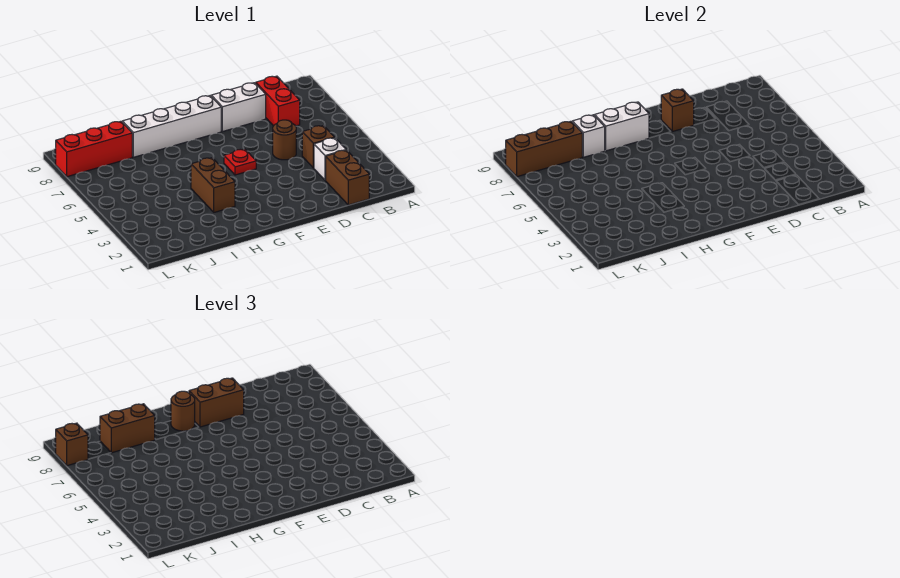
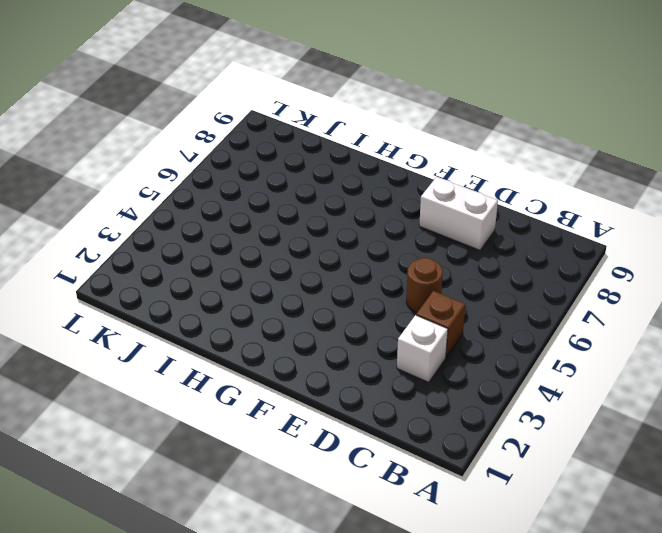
none -> brown brick C1:C2 level 1
none -> red brick C7:C8 level 1
none -> red plate F5 level 1

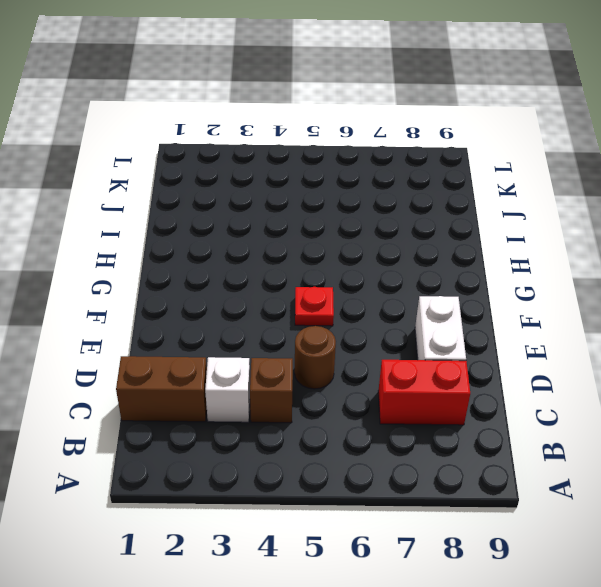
none -> white brick F8:I8 level 1
none -> brown brick H3:H4 level 1
none -> red brick J8:L8 level 1

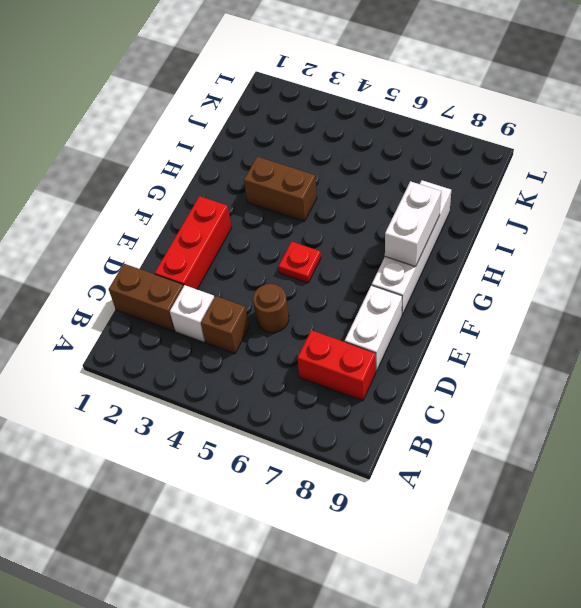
red brick D2:F2 level 1 -> red brick J8:L8 level 1
none -> brown brick E8 level 2
none -> white brick I8 level 2
none -> brown brick J8:L8 level 2

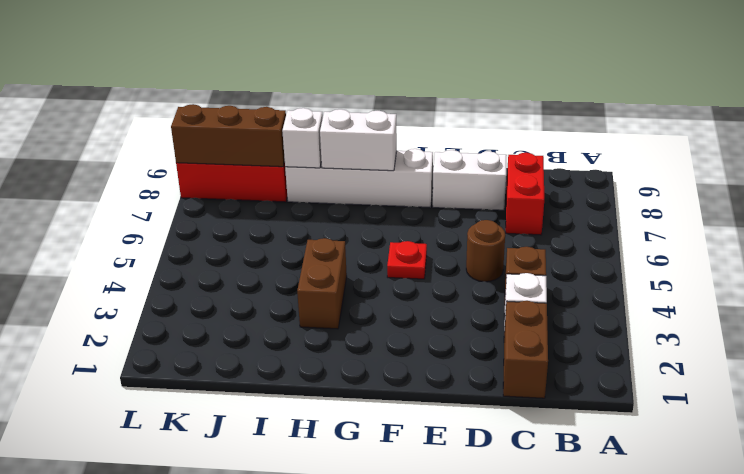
none -> brown brick E8 level 2
none -> brown brick E8:F8 level 3
none -> brown round brick G8 level 3

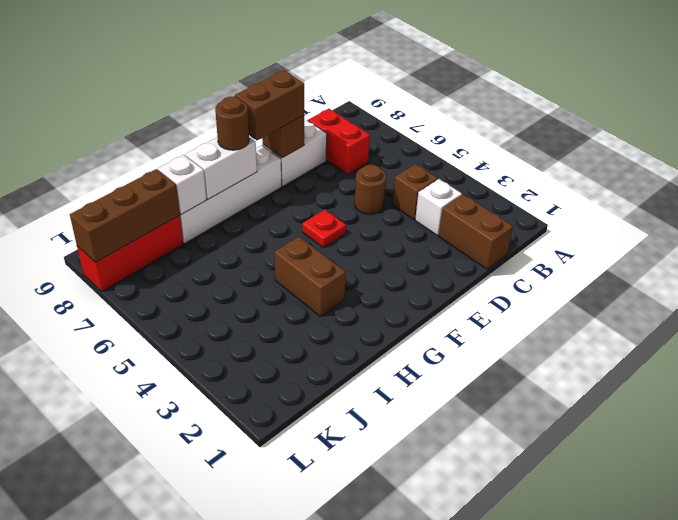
none -> brown brick I8:J8 level 3
none -> brown brick L8 level 3

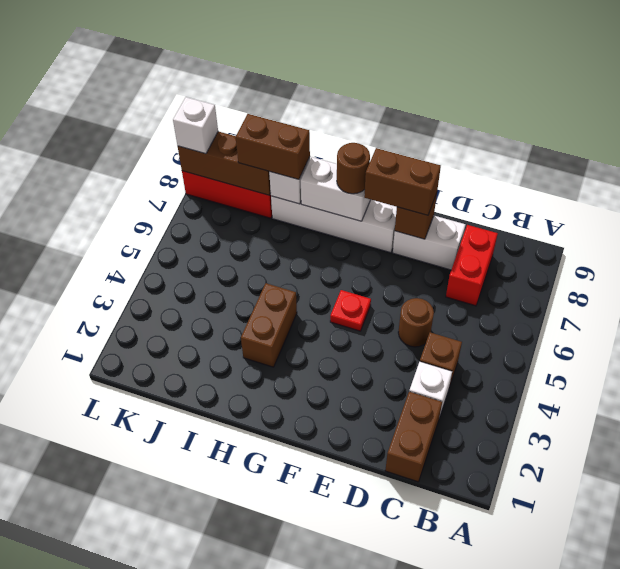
white brick L8 level 3 -> brown brick L8 level 3

